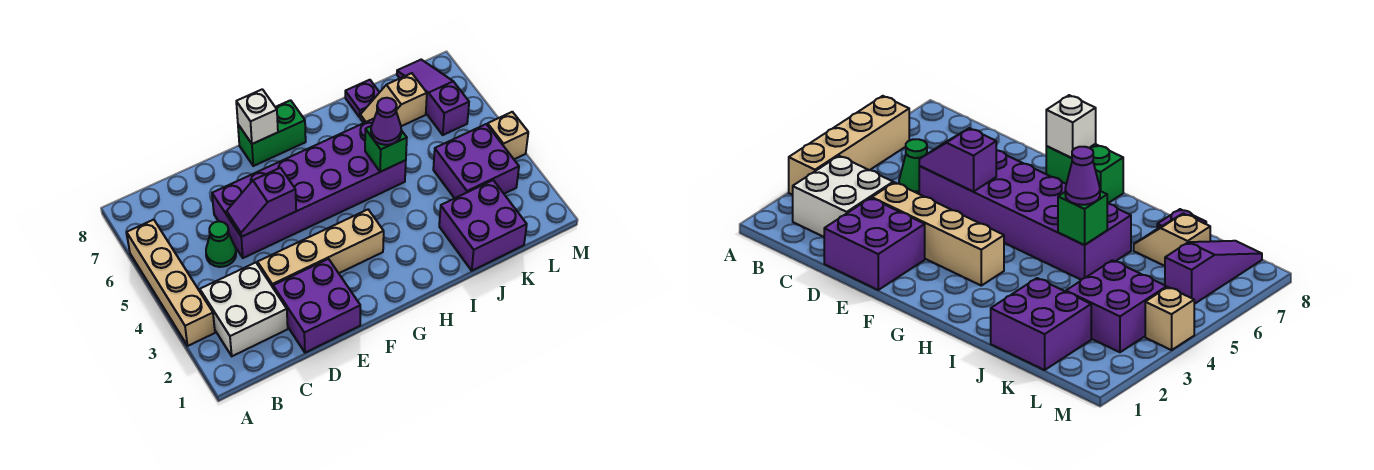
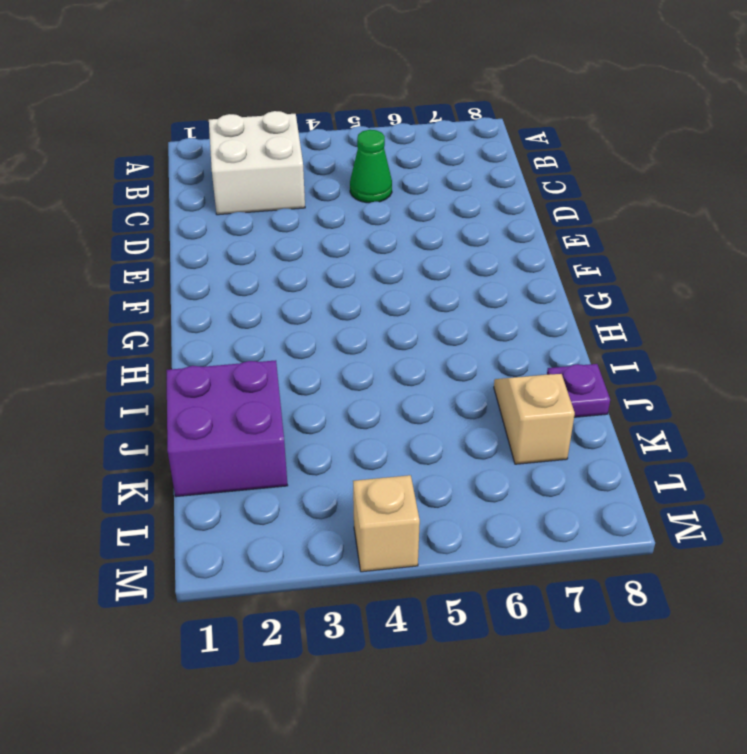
none -> tan brick A3:A6 level 1
none -> purple brick D1:E2 level 1
none -> tan brick D3:G3 level 1

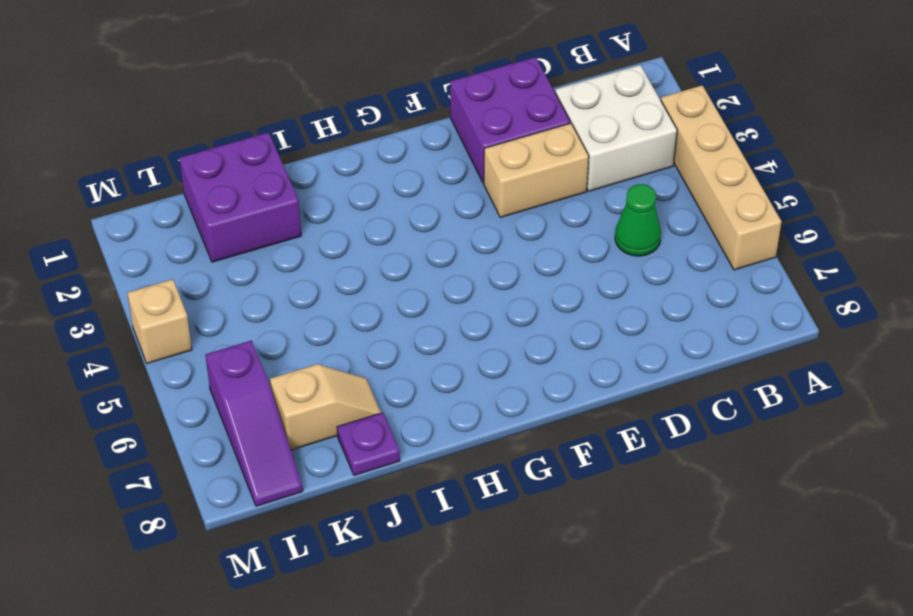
tan brick D3:E3 level 1 -> tan brick D3:G3 level 1
none -> purple brick D5:I6 level 1
none -> green brick F8:G8 level 1
none -> purple brick K3:L4 level 1

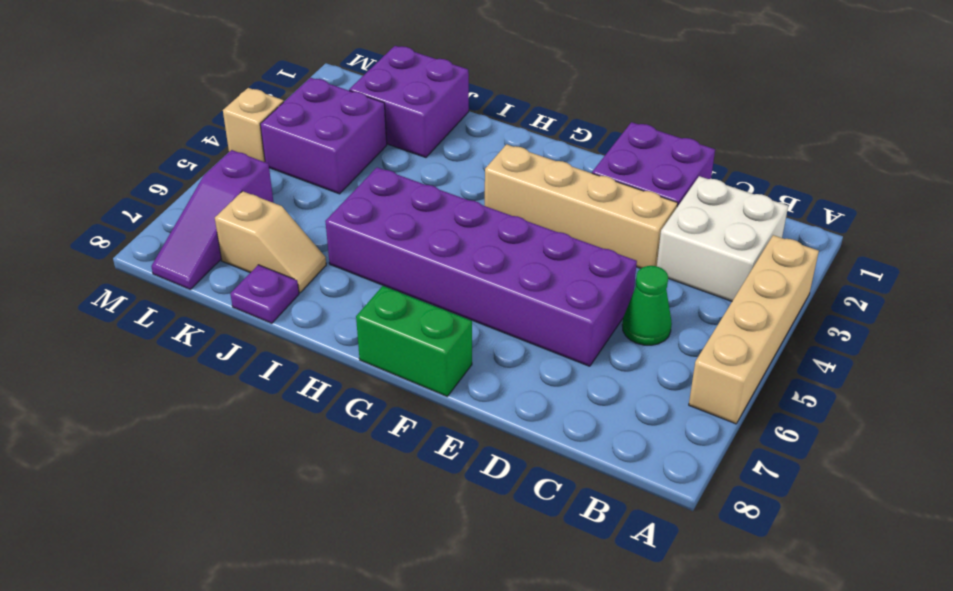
none -> purple slope D5:E5 level 2 top E
none -> white brick F8 level 2
none -> green brick I5 level 2

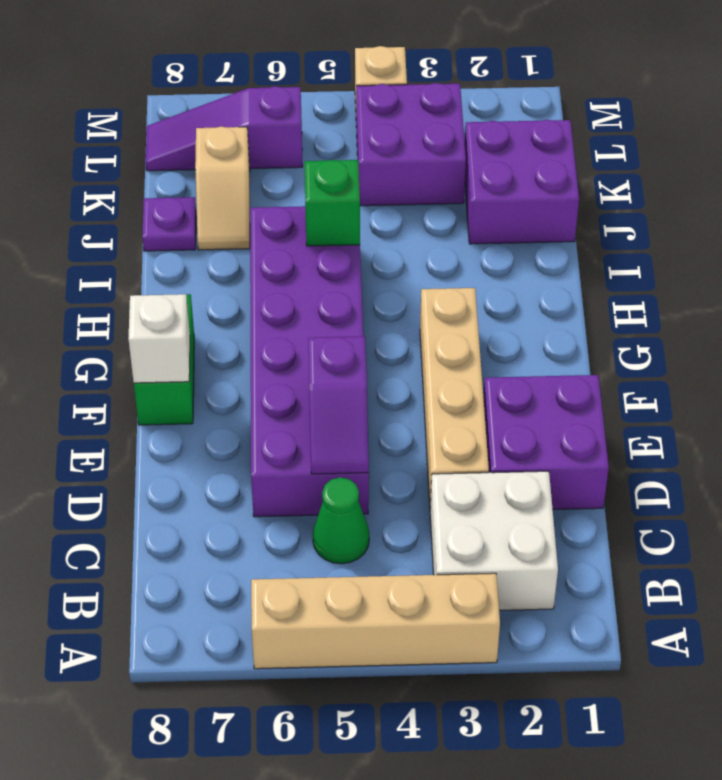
none -> purple cone I5 level 3

